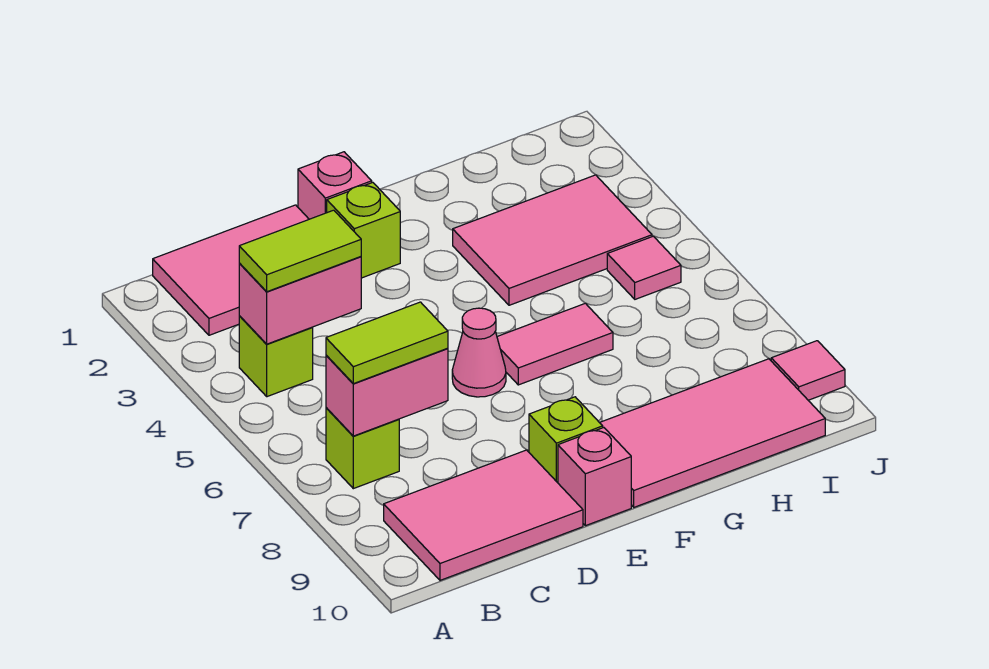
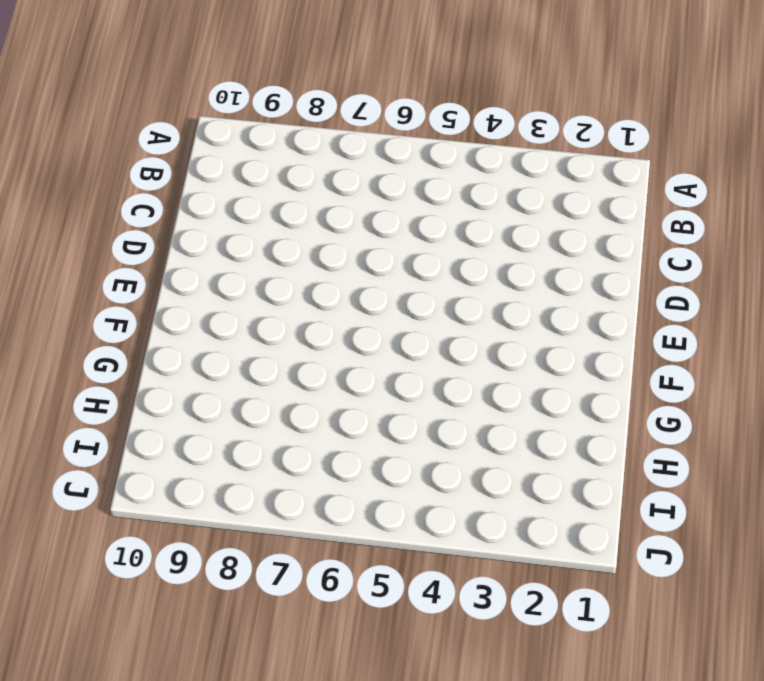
none -> pink tile B1:D2 level 1
none -> lime brick B4 level 1
none -> lime brick B7 level 1

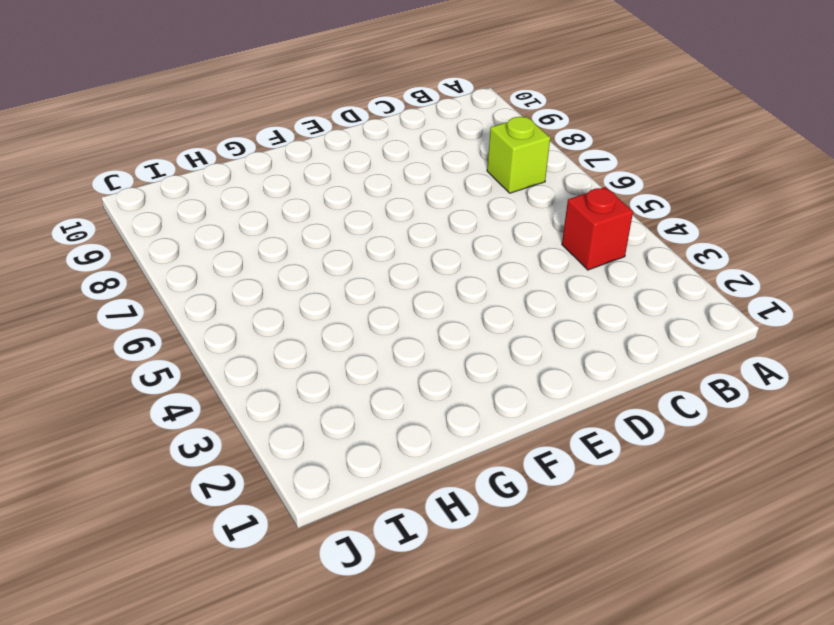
red brick B4 level 1 -> lime brick B4 level 1
none -> pink tile B1:D2 level 1
none -> pink tile B9:D10 level 1
none -> pink brick E1 level 1

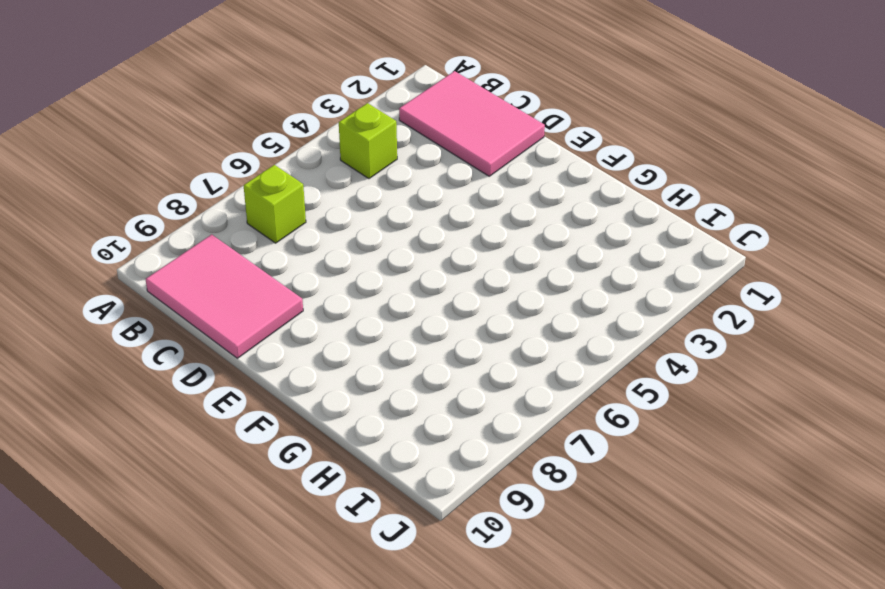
none -> pink brick E1 level 1
none -> lime brick E2 level 1
none -> pink cone E6 level 1

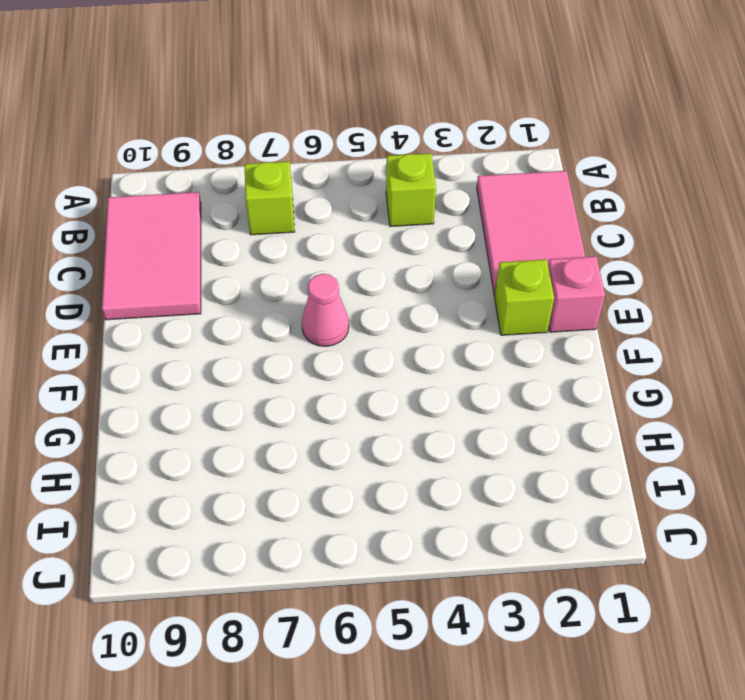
none -> lime brick E9 level 1
none -> pink brick E10 level 1
none -> pink tile F6:G6 level 1

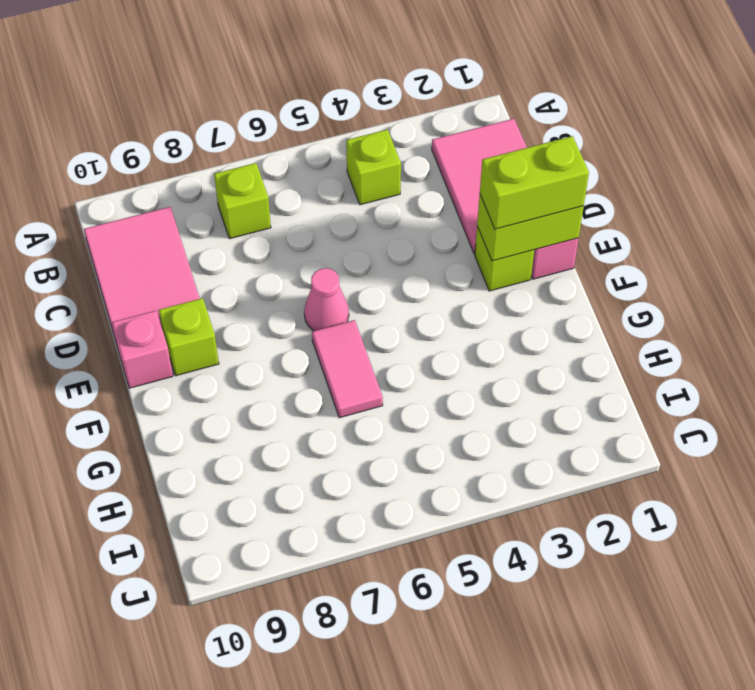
lime brick E1:E2 level 2 -> none
lime brick E1:E2 level 3 -> none
none -> pink tile F9:I10 level 1
none -> pink tile G3:I4 level 1
none -> pink tile I5 level 1

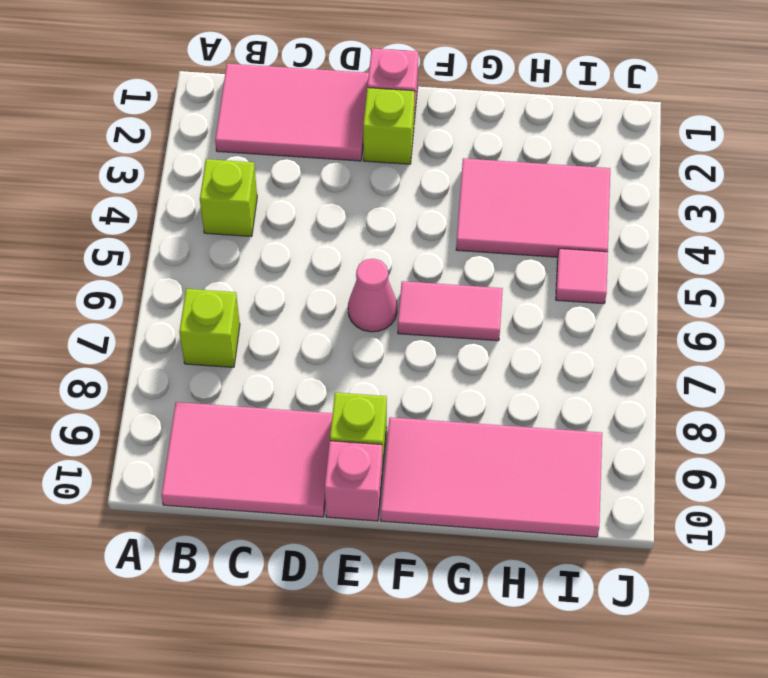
none -> pink tile J9 level 1
none -> pink brick B4:C4 level 2
none -> pink brick B7:C7 level 2

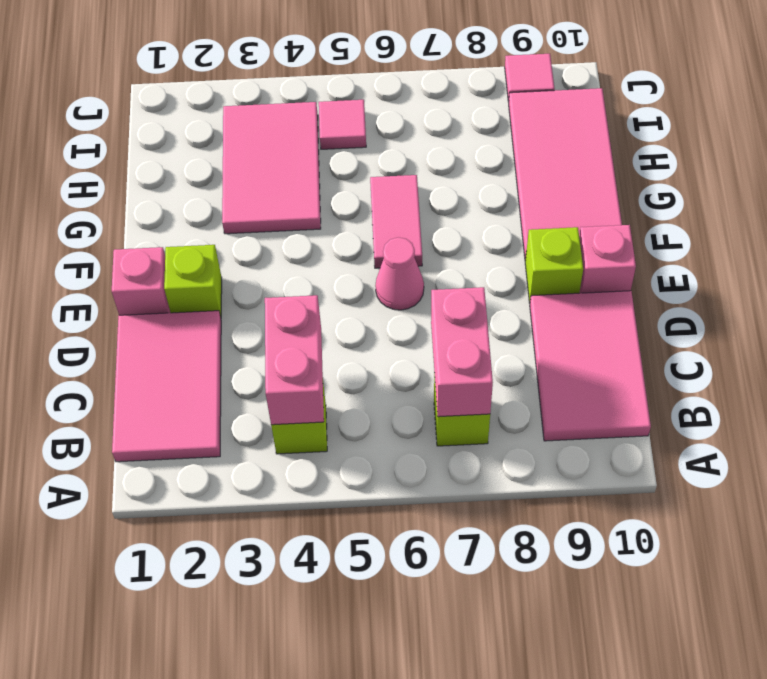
none -> lime tile B4:C4 level 3
none -> lime tile B7:C7 level 3

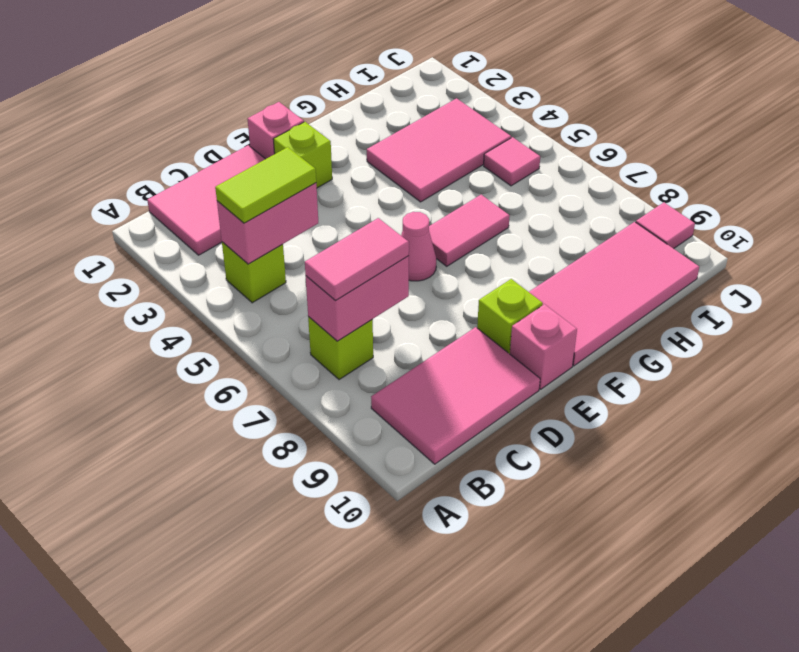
pink tile B7:C7 level 3 -> lime tile B7:C7 level 3

